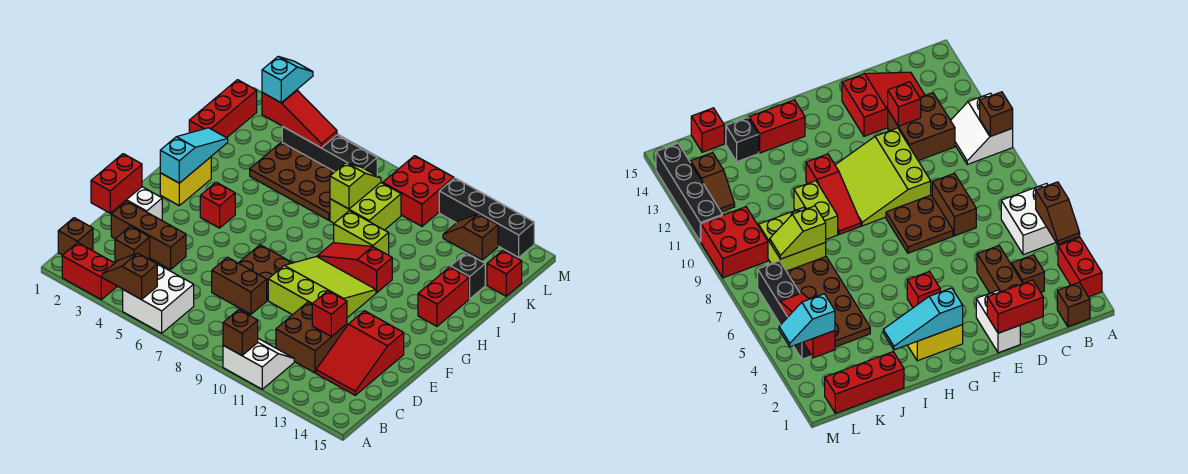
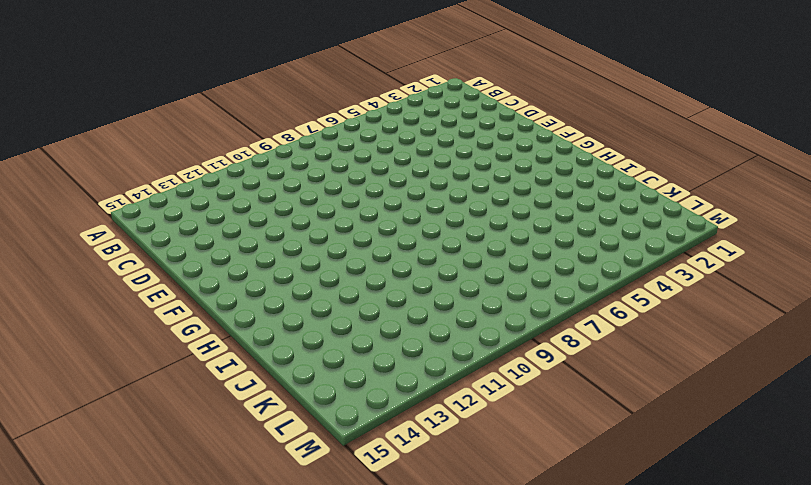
none -> red brick A2:A3 level 1
none -> white brick A5:B6 level 1
none -> white slope A10:B11 level 1 top A
none -> brown brick B1 level 1

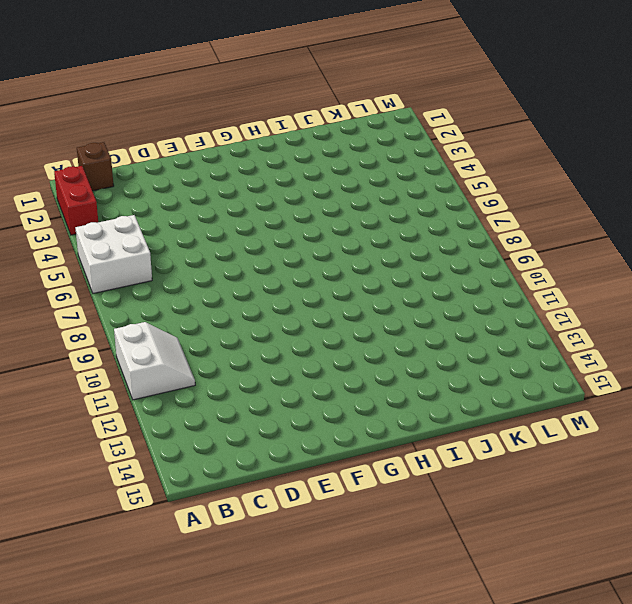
none -> brown brick C3 level 1
none -> brown brick C11:D12 level 1
none -> red slope C13:E14 level 1 top E
none -> brown brick D2:D4 level 1

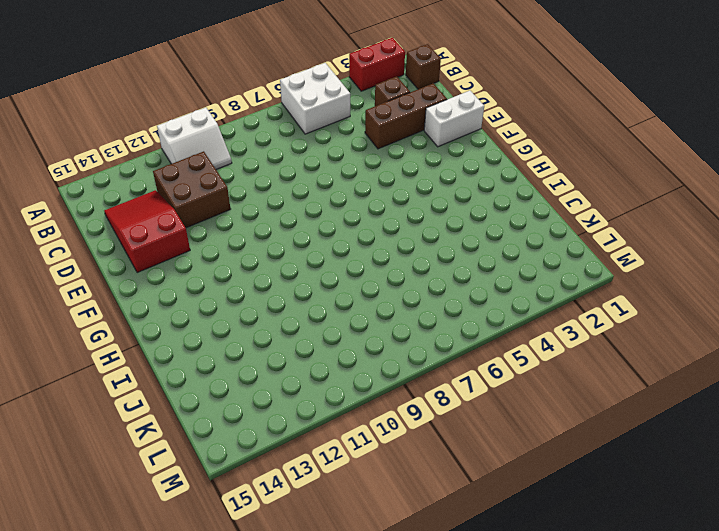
none -> brown brick D7:D8 level 1
none -> brown plate E7:F8 level 1
none -> lime slope E9:G11 level 1 top E
none -> yellow brick G2:H2 level 1

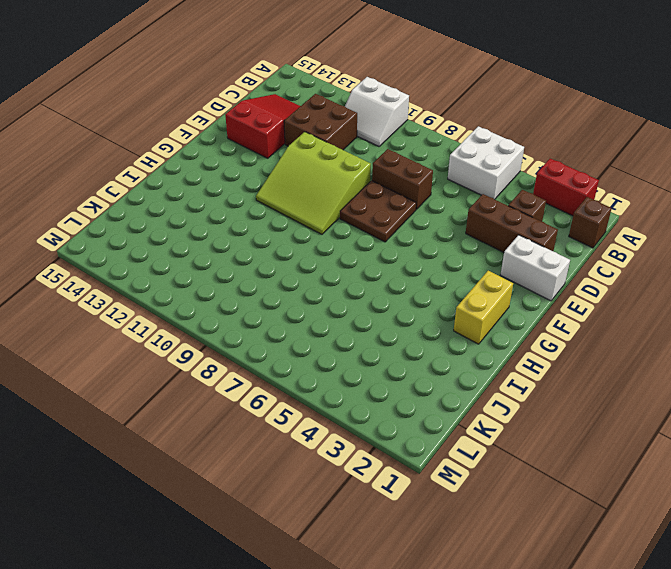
none -> red brick G4 level 1
none -> red slope H9:H11 level 1 top 11
none -> red brick H14:I14 level 1
none -> lime brick I9:I10 level 1

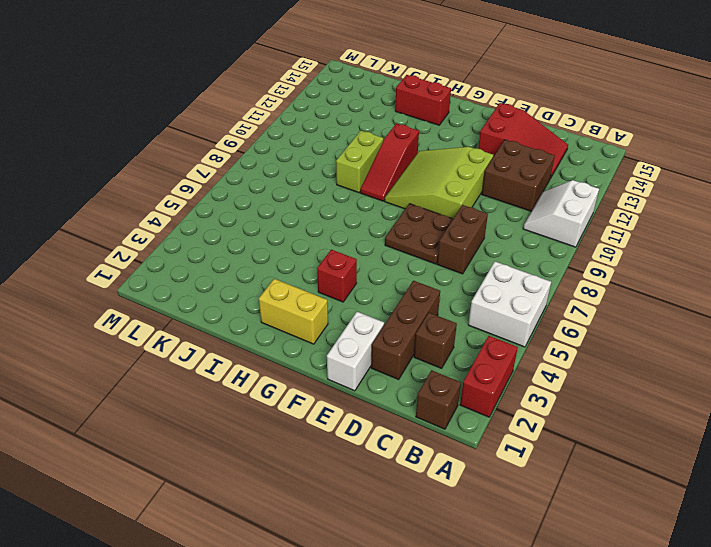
none -> red brick J1:L1 level 1
none -> brown plate J4:K7 level 1
none -> lime brick J8:K9 level 1
none -> black brick J14 level 1

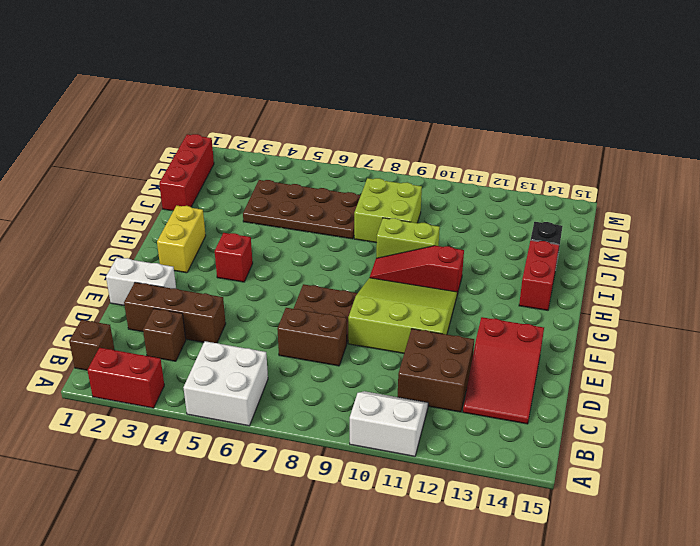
none -> red brick K15 level 1
none -> black brick L4:L7 level 1
none -> red brick L9:M10 level 1
none -> brown slope L12:L13 level 1 top 13

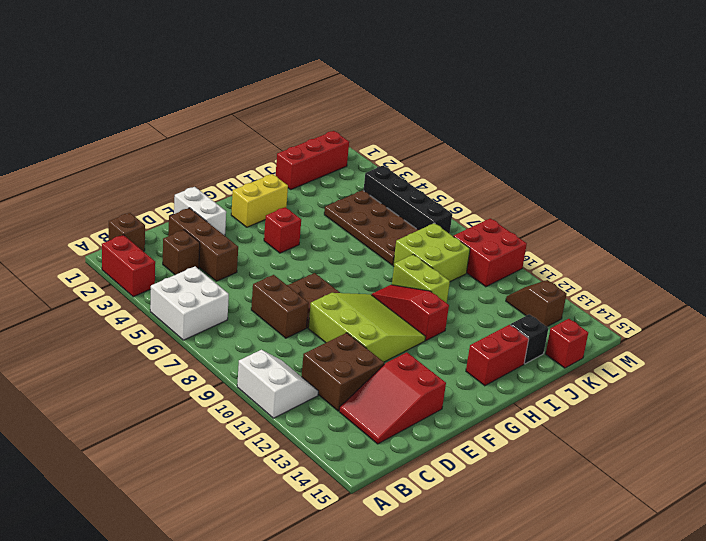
none -> black brick M11:M14 level 1
none -> brown slope A4:A5 level 2 top 5
none -> brown brick A10 level 2
none -> red brick D1:E1 level 2

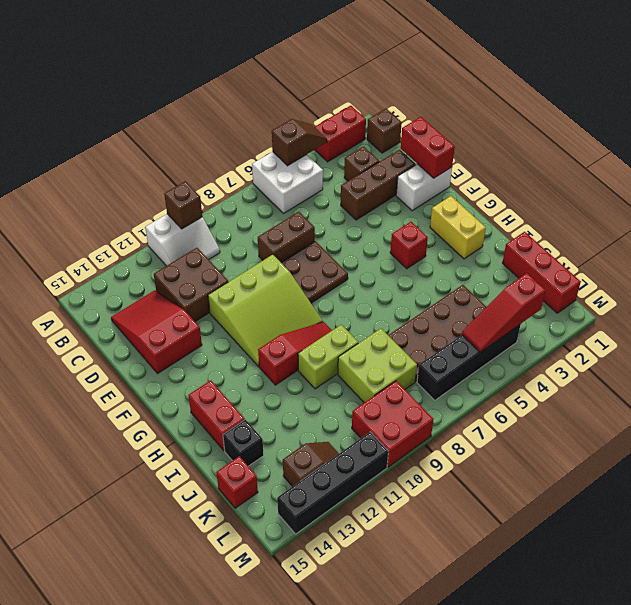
none -> red brick D12 level 2
none -> cyan slope G2:I2 level 2 top G
none -> lime slope J8:K8 level 2 top J
none -> cyan slope L3:M3 level 3 top L

